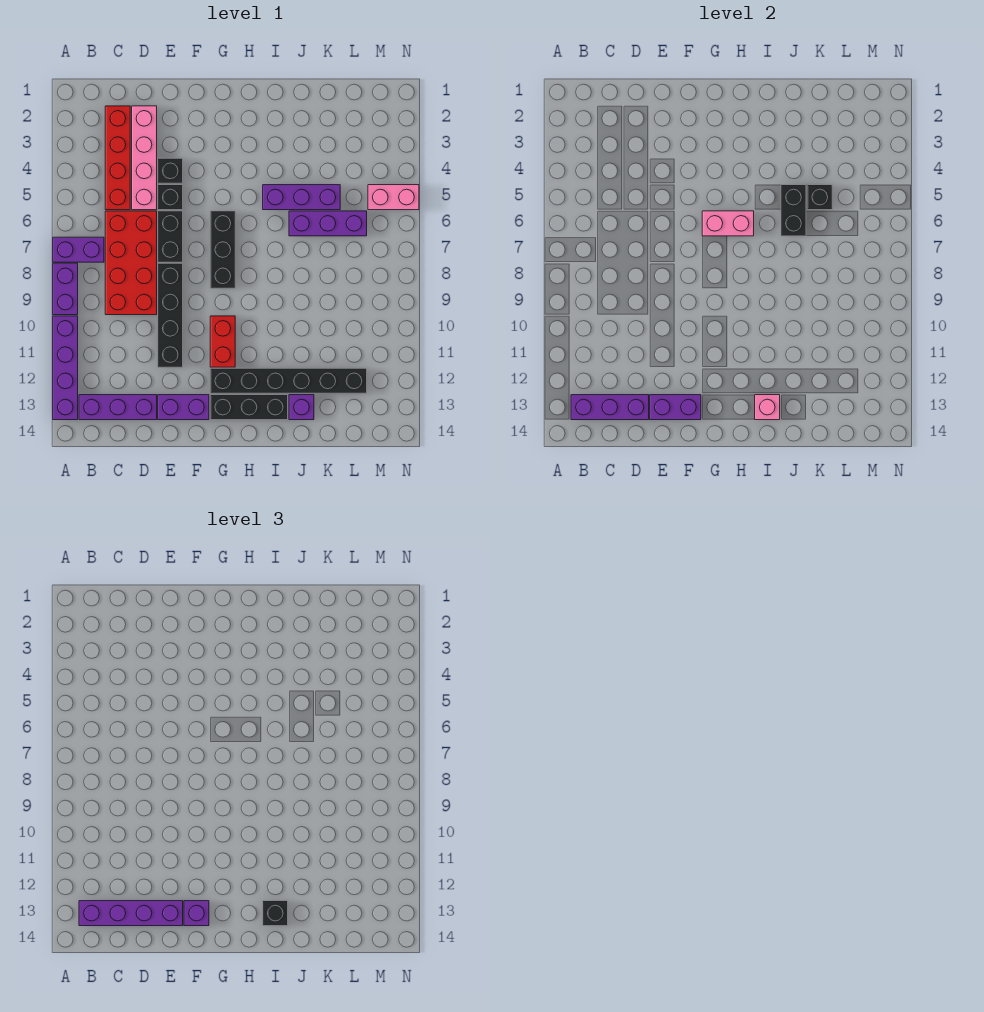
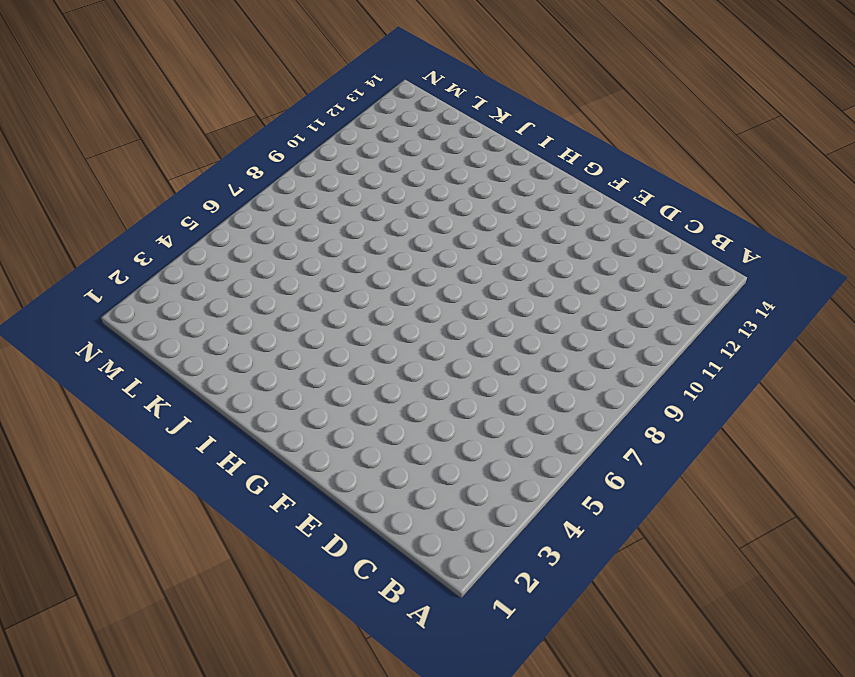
none -> purple brick A7:B7 level 1
none -> purple brick A8:A9 level 1
none -> purple brick A10:A13 level 1

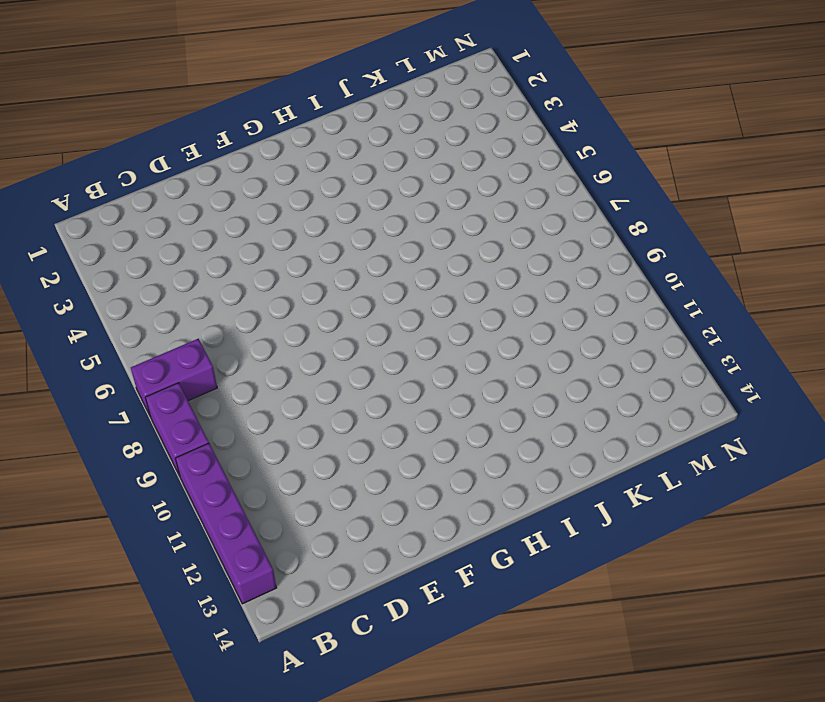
none -> purple brick B13:D13 level 1
none -> red brick C2:C5 level 1
none -> red brick C6:D9 level 1

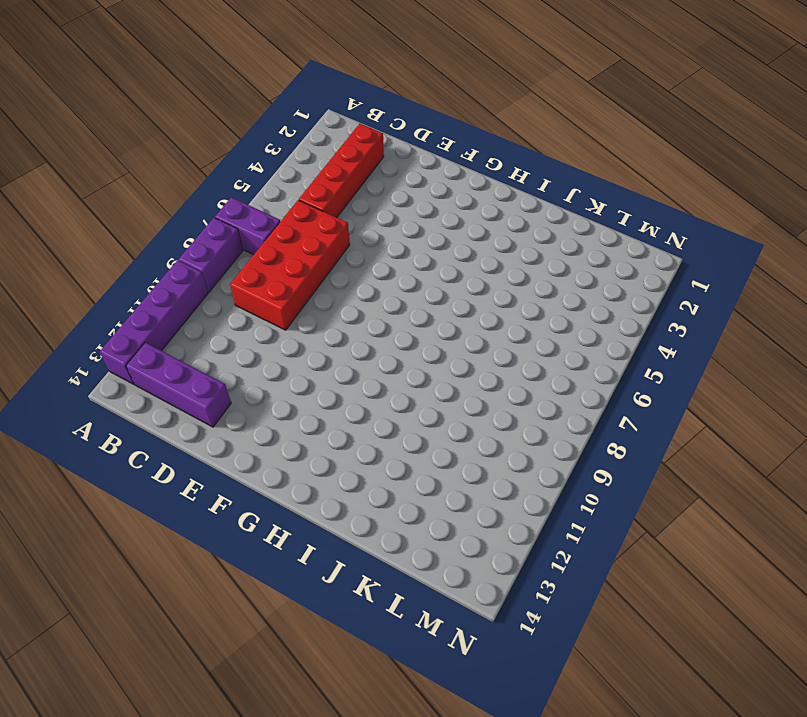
none -> pink brick D2:D5 level 1
none -> black brick E4 level 1
none -> black brick E5 level 1

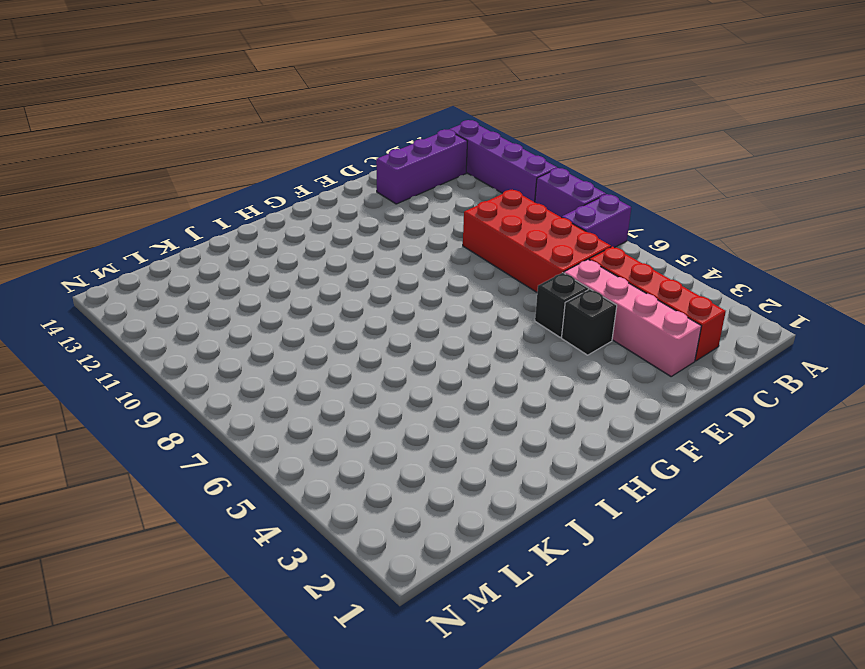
none -> black brick E6:E7 level 1
none -> black brick E8:E11 level 1
none -> purple brick E13:F13 level 1

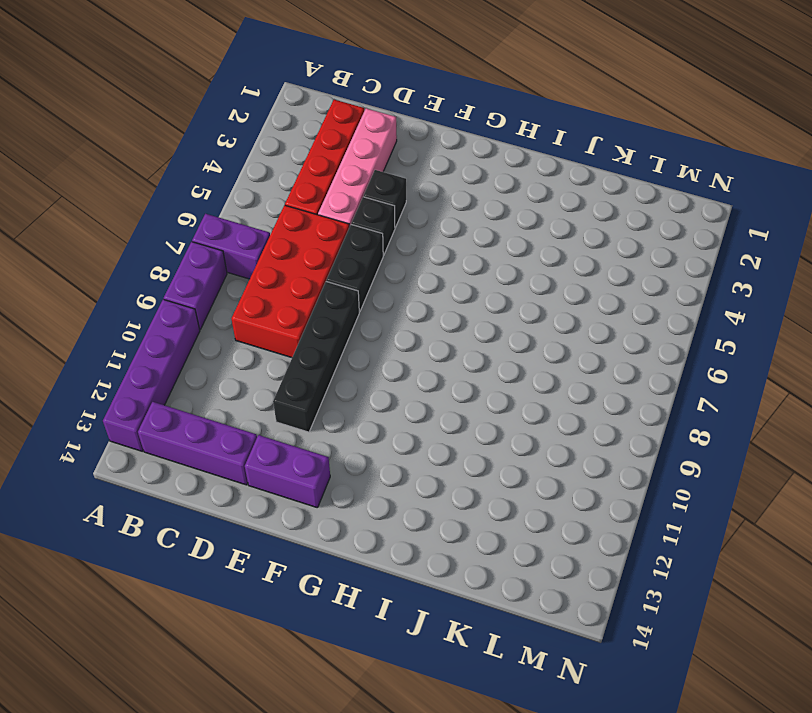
none -> black brick G6:G8 level 1
none -> red brick G10:G11 level 1
none -> black brick G12:L12 level 1

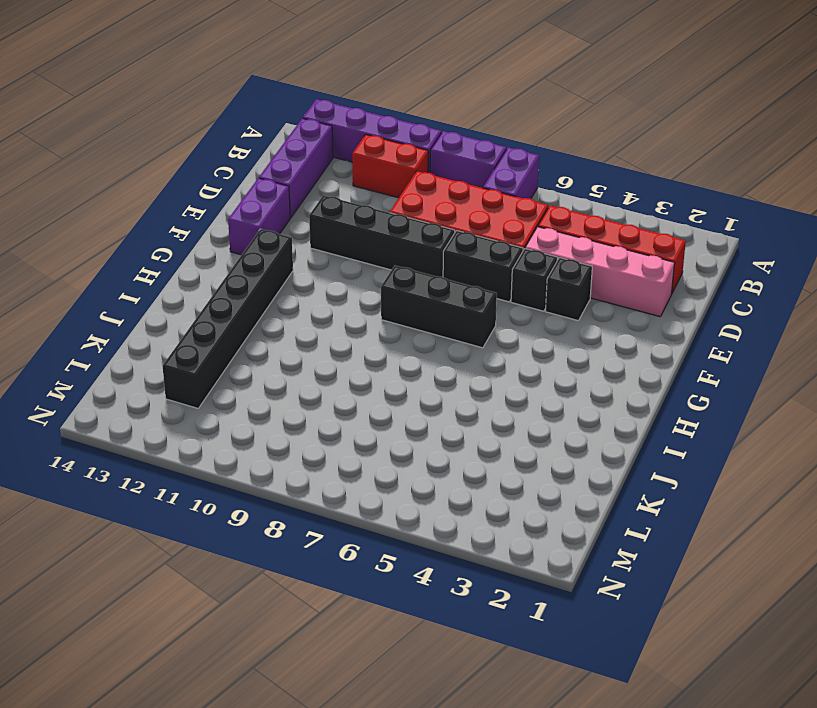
red brick B10:B11 level 1 -> red brick G10:G11 level 1
none -> black brick G13:I13 level 1
none -> purple brick I5:K5 level 1
none -> purple brick J6:L6 level 1

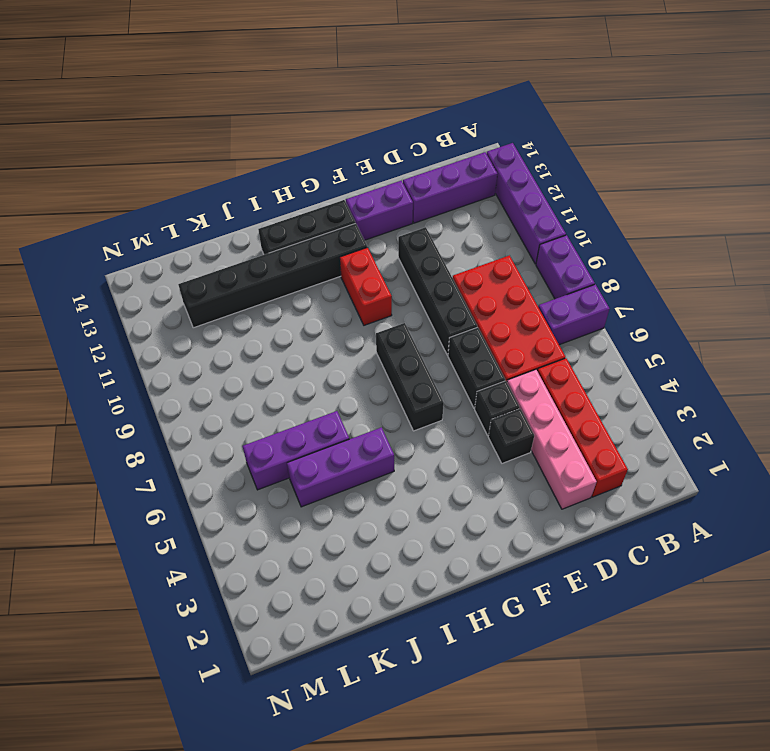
none -> purple brick J13 level 1
none -> pink brick M5:N5 level 1
none -> purple brick B13:D13 level 2

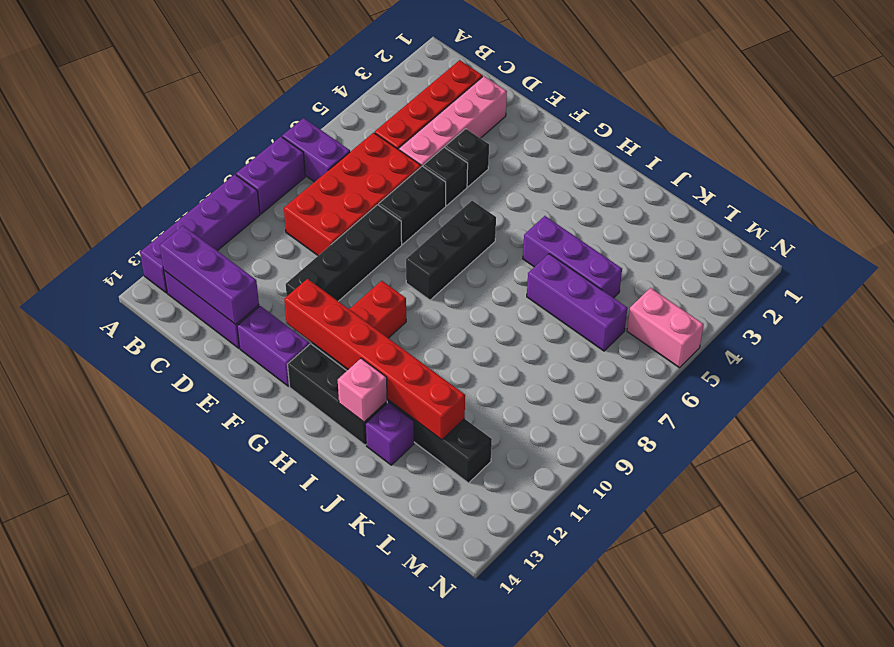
red brick F12:K12 level 2 -> none
none -> purple brick E13:F13 level 2
none -> pink brick G6:H6 level 2
none -> black brick J5:J6 level 2

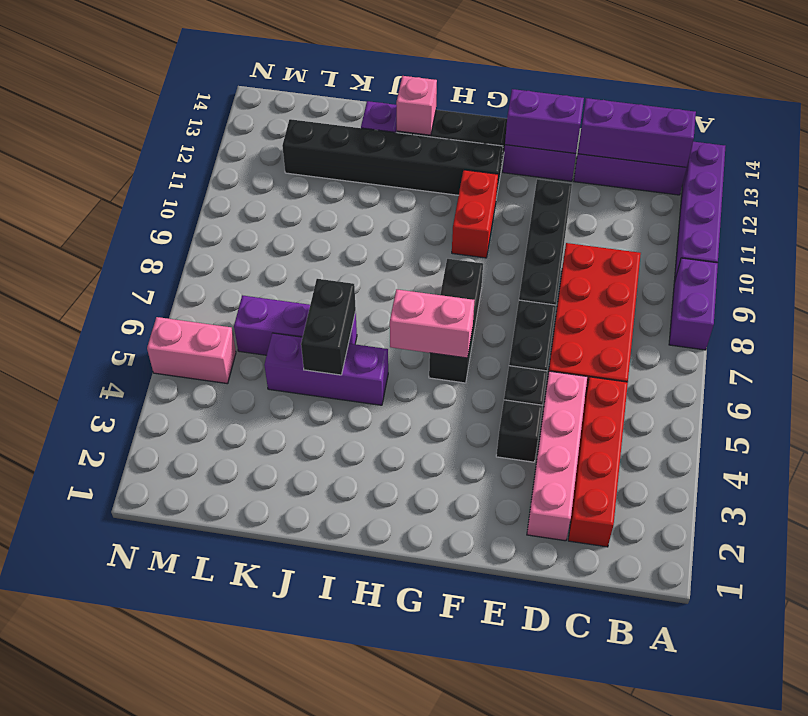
none -> purple brick A7:B7 level 1
none -> black brick K5 level 2
none -> purple brick B13:E13 level 3

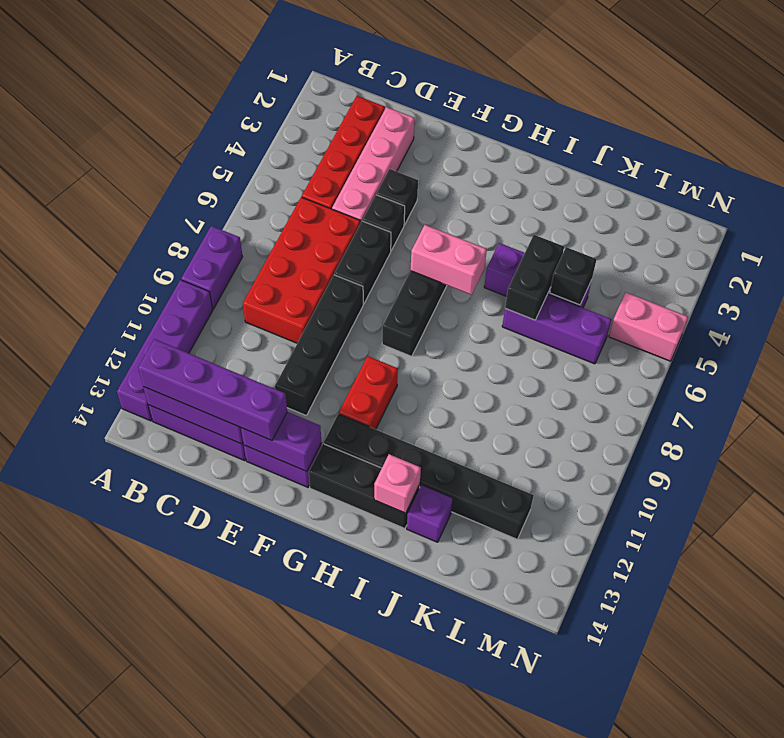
none -> purple brick A7:B7 level 1
none -> purple brick F13 level 3
none -> black brick I13 level 3

